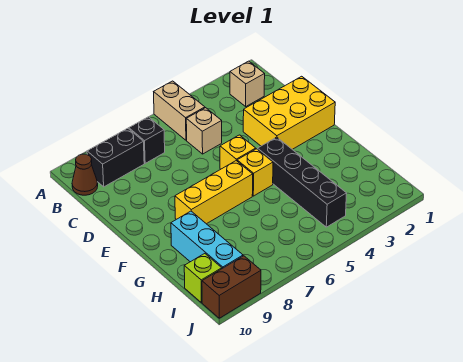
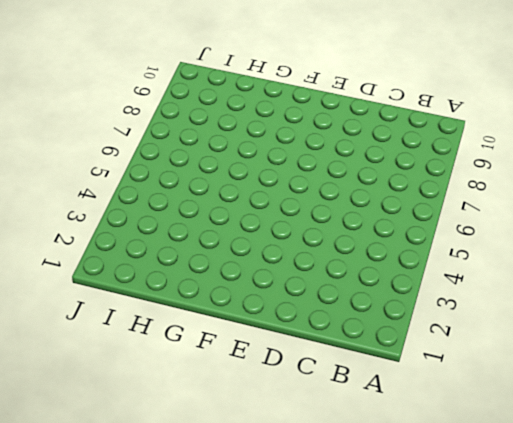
none -> tan brick A5:B5 level 1
none -> tan brick B2 level 1
none -> black brick B7 level 1

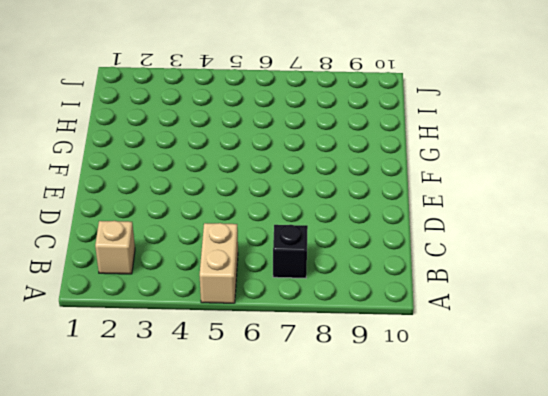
none -> black brick B8:B9 level 1
none -> brown cone B10 level 1
none -> tan brick C5 level 1

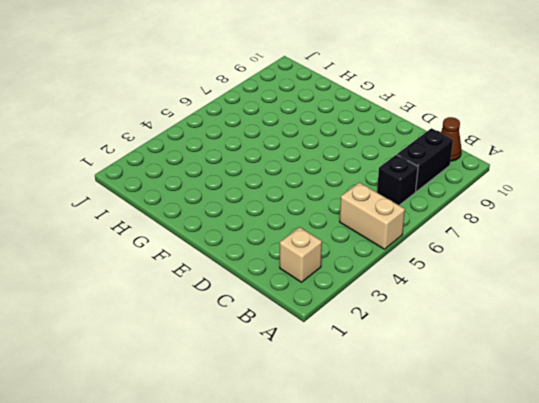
none -> tan brick C5 level 1
none -> yellow brick D1:E3 level 1
none -> yellow brick E5 level 1

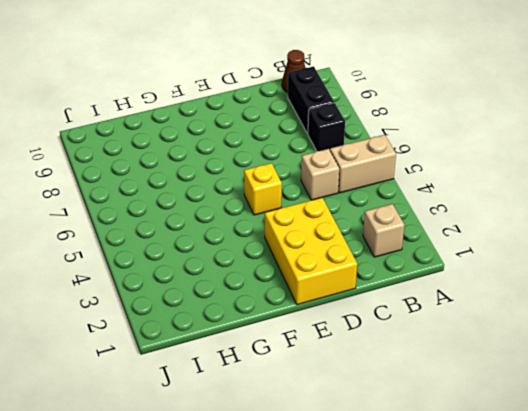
none -> black brick F4:I4 level 1
none -> yellow brick F5 level 1
none -> yellow brick F6:F8 level 1

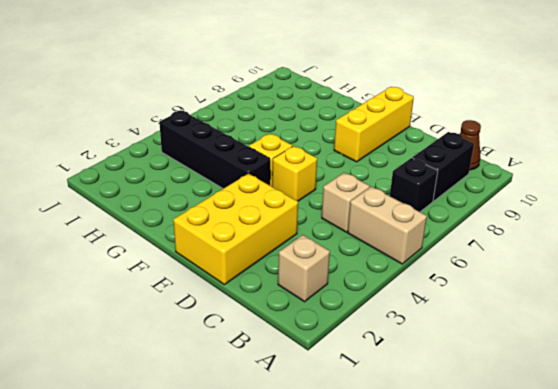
yellow brick E8:E10 level 1 -> yellow brick F6:F8 level 1
none -> cyan brick G9:I9 level 1
none -> lime brick I10 level 1
none -> brown brick J9:J10 level 1

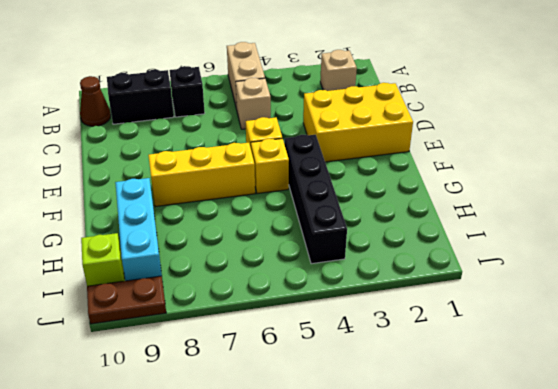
brown plate J9:J10 level 1 -> brown brick J9:J10 level 1

